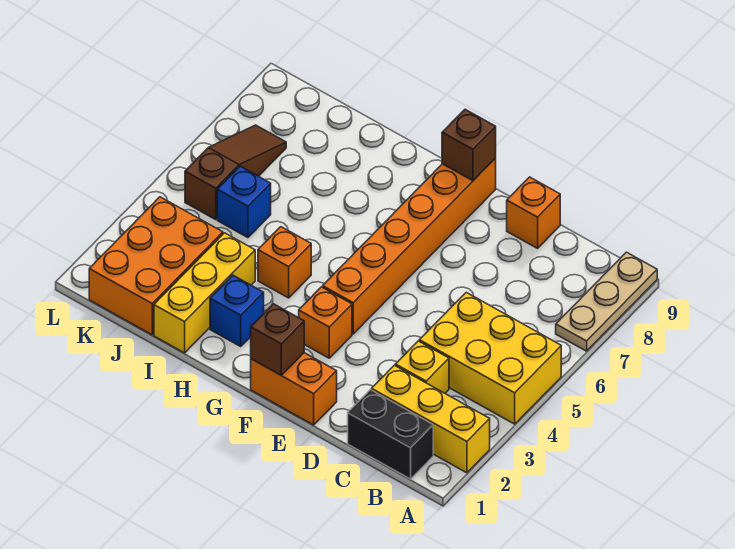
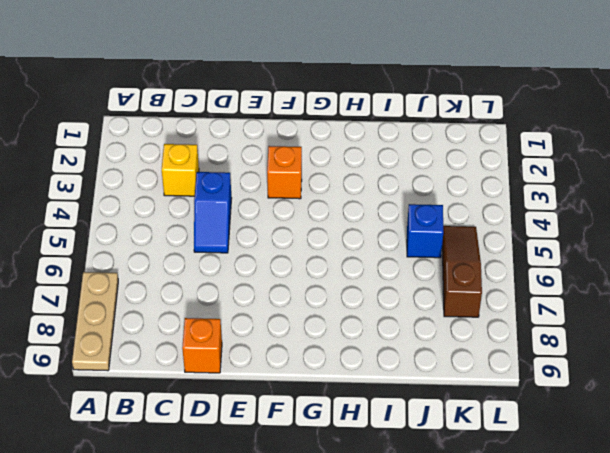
blue slope D4:D5 level 1 top 4 -> none
brown slope K5:K7 level 1 top 7 -> brown slope K5:K7 level 1 top 5
none -> yellow brick A2:C2 level 1
none -> yellow brick A4:C5 level 1
none -> black brick B1:C1 level 1

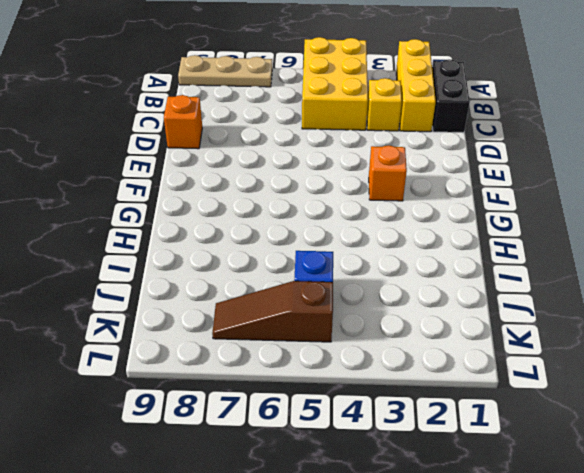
none -> orange brick E1:F1 level 1
none -> orange brick F4:F9 level 1
none -> blue brick H2 level 1

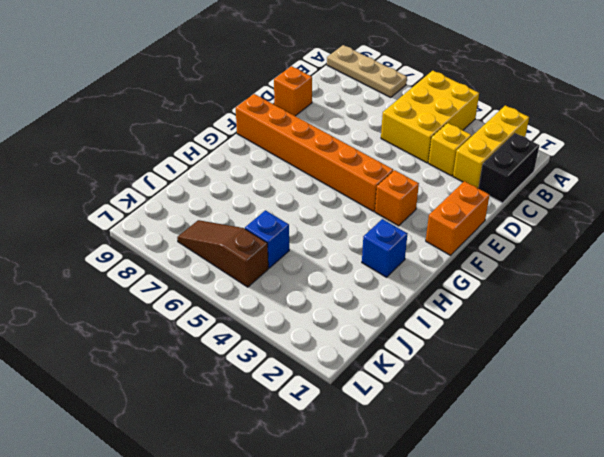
none -> orange brick H4 level 1
none -> yellow brick I1:I3 level 1
none -> orange brick J1:K3 level 1

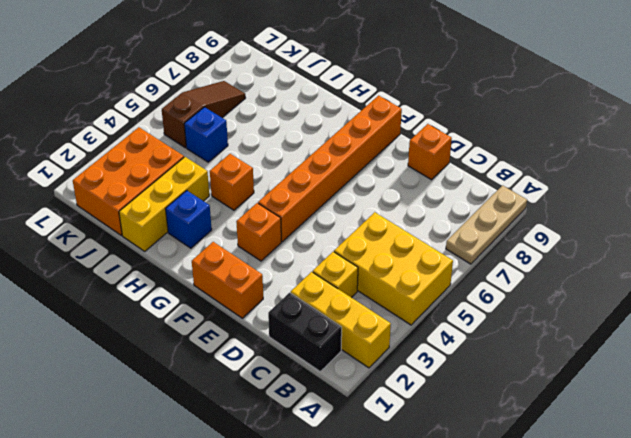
none -> brown brick F1 level 2
none -> brown brick F9 level 2

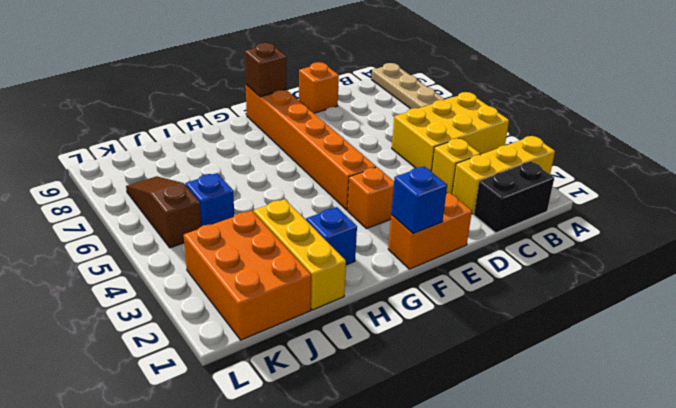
blue brick F1 level 2 -> brown brick F1 level 2
none -> orange brick H4 level 1

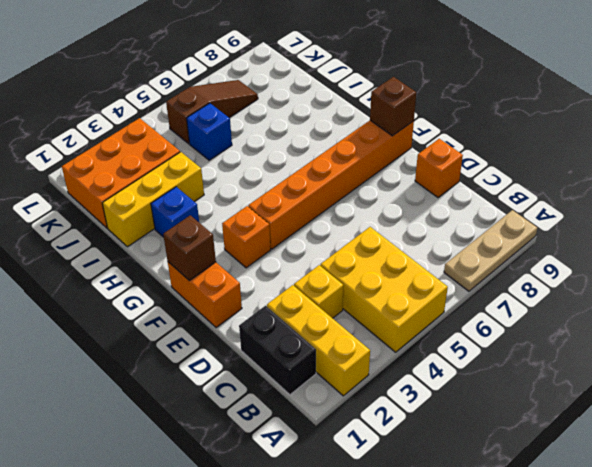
none -> orange brick H4 level 1

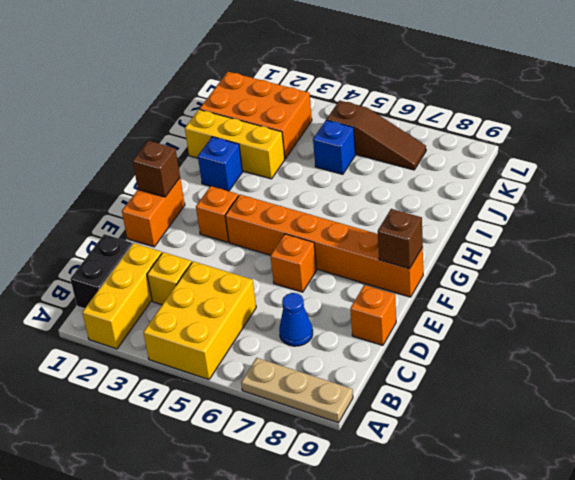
blue cone C7 level 1 -> none
orange brick E6 level 1 -> orange brick H4 level 1

